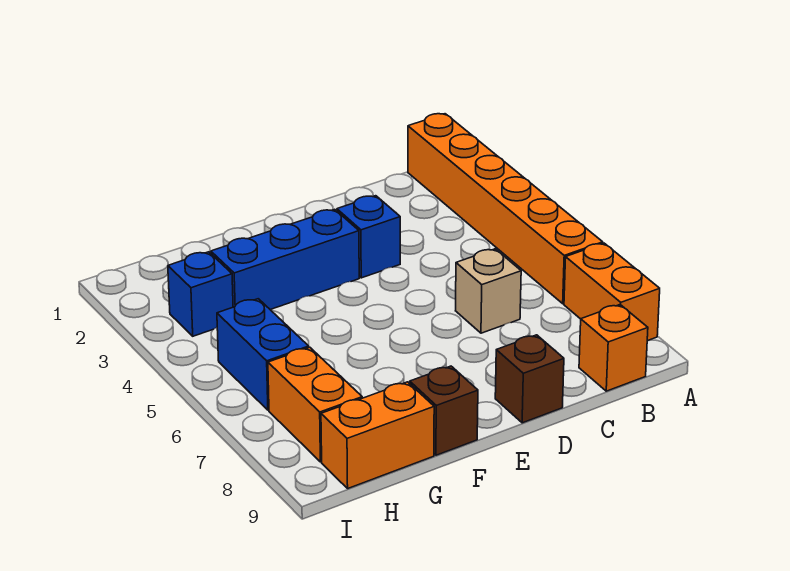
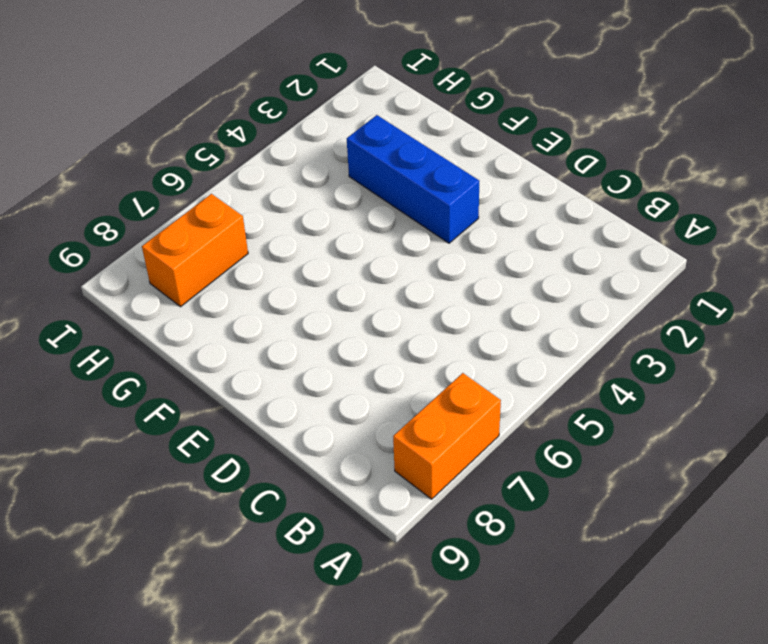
none -> orange brick A1:A6 level 1
none -> orange brick B9 level 1
none -> tan brick C6 level 1

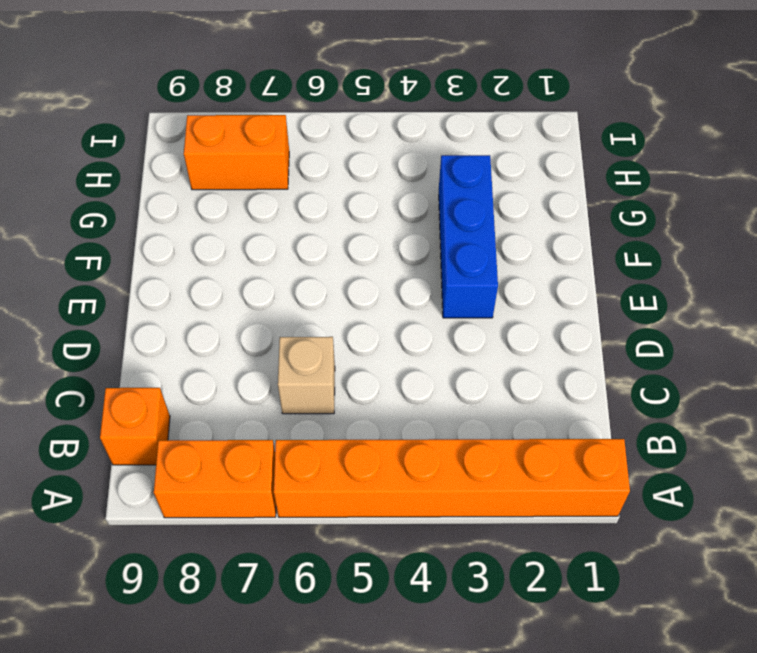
none -> blue brick D3 level 1
none -> brown brick D9 level 1
none -> brown brick F9 level 1

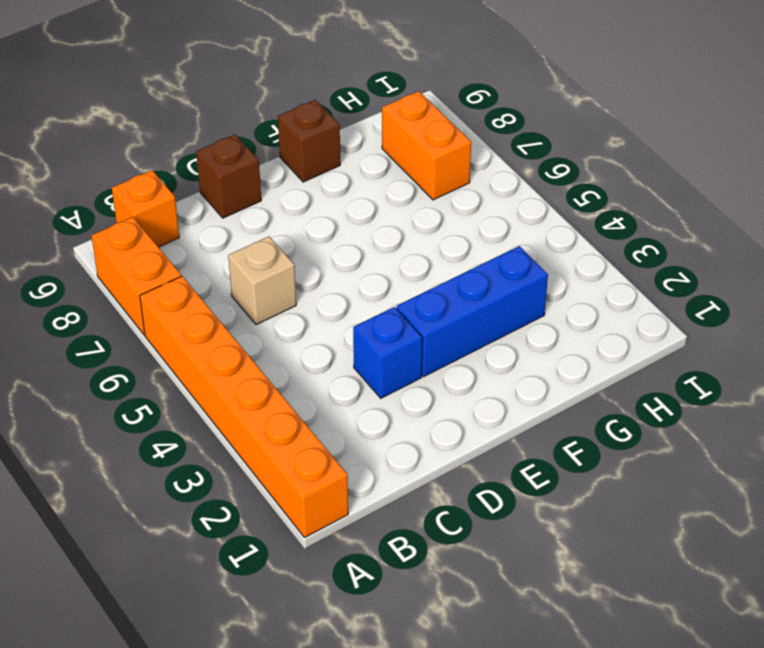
none -> orange brick G9:H9 level 1
none -> blue brick H3 level 1
none -> blue brick H5:H6 level 1

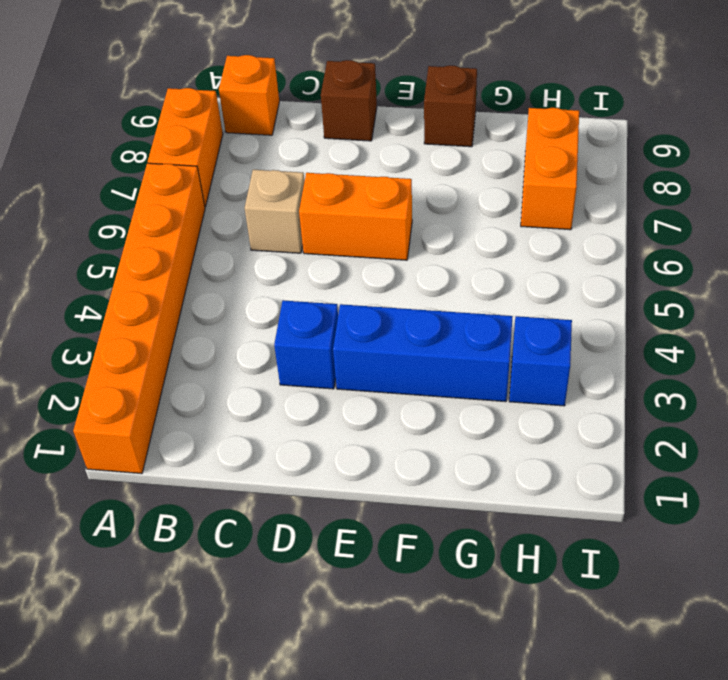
orange brick D6:E6 level 1 -> orange brick G9:H9 level 1
none -> blue brick H5:H6 level 1

